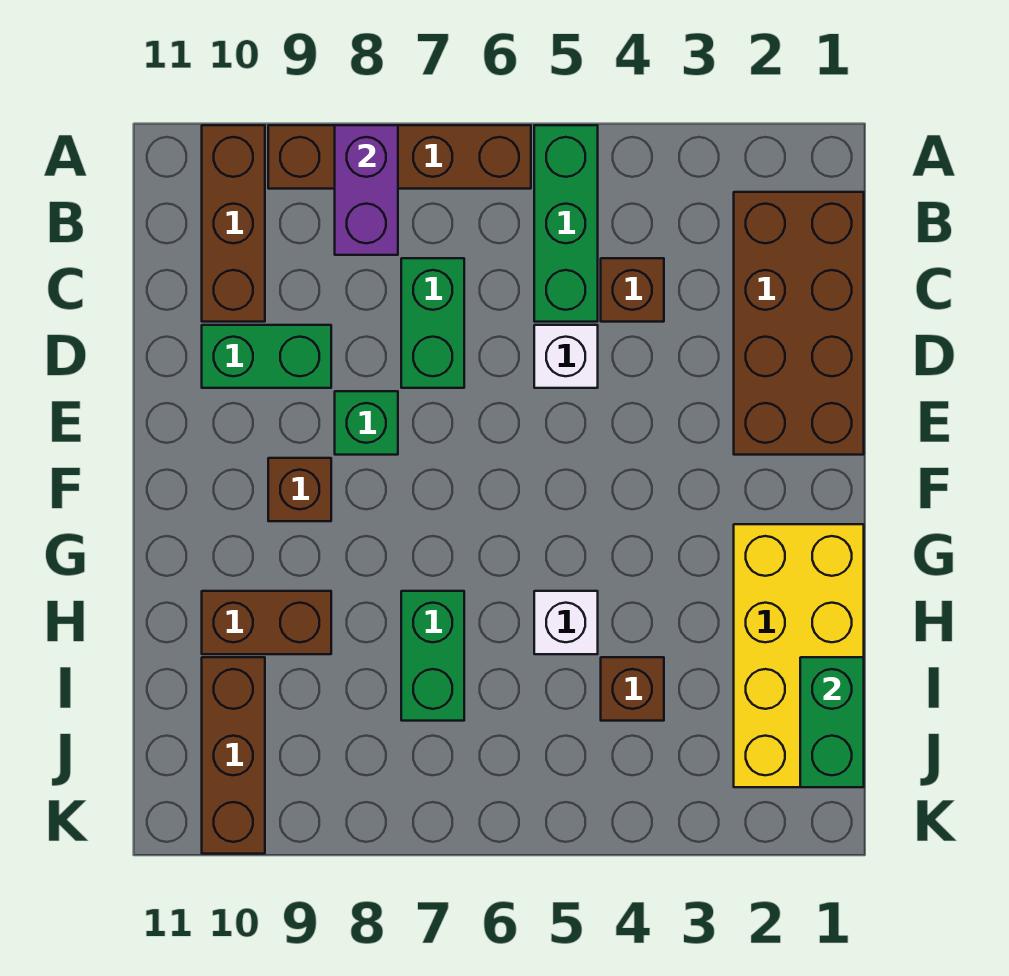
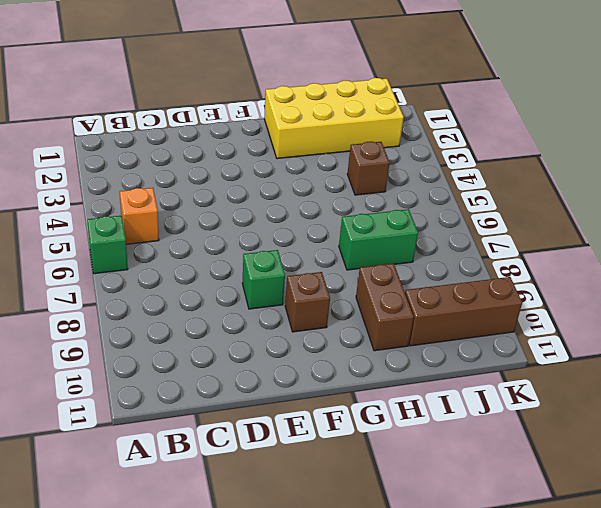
green brick A6 level 1 -> brown brick A6:A9 level 1
orange brick B5 level 1 -> green brick A5:C5 level 1
none -> brown brick A10:C10 level 1
none -> brown brick B1:E2 level 1
none -> brown brick C4 level 1

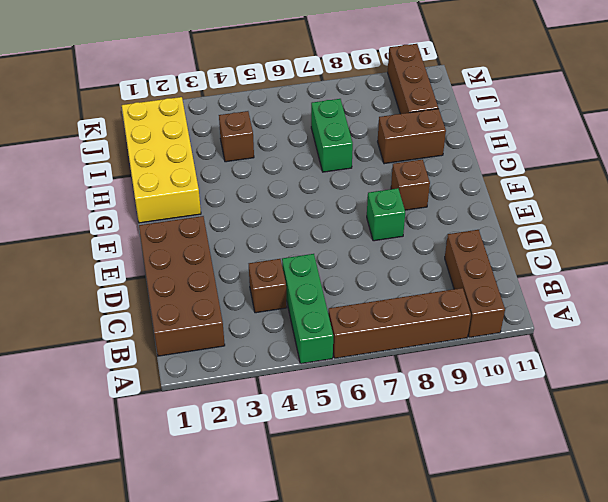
none -> green brick C7:D7 level 1
none -> white brick D5 level 1
none -> green brick D9:D10 level 1

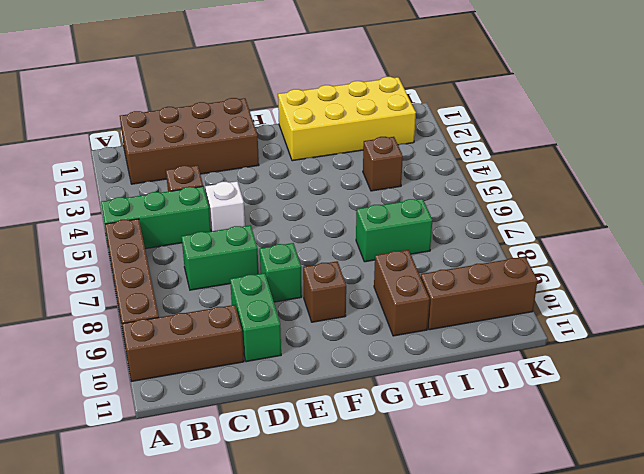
none -> white brick H5 level 1
none -> purple brick A8:B8 level 2
none -> green brick I1:J1 level 2

